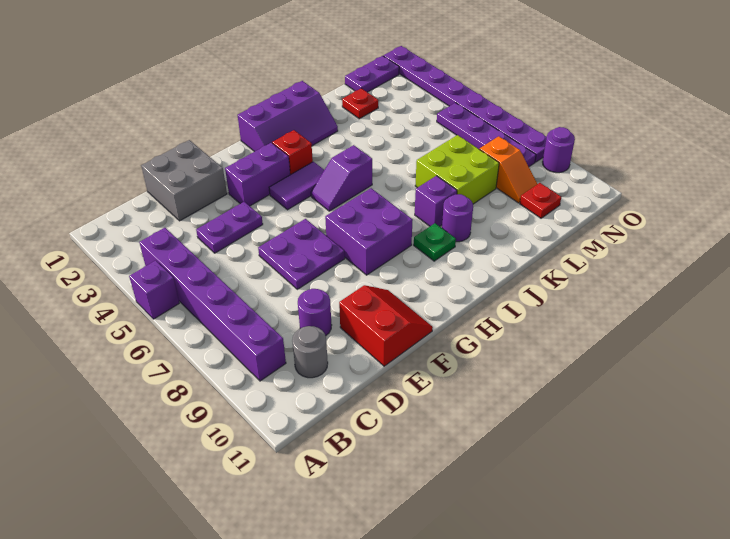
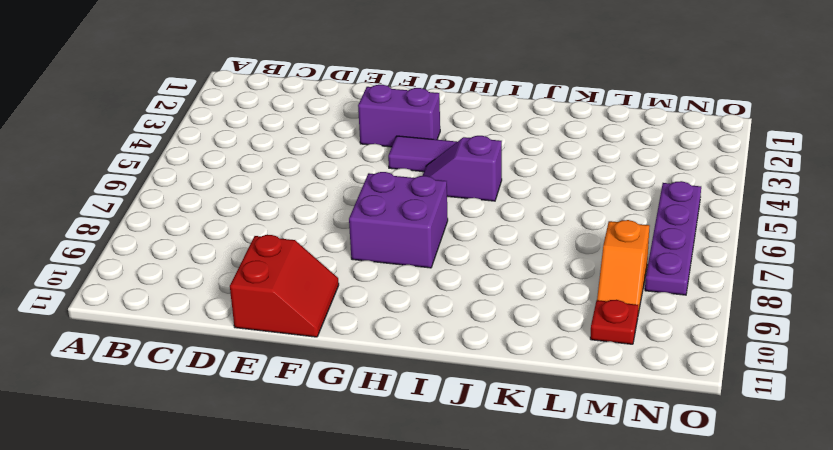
none -> purple brick A5 level 1
none -> purple brick B4:B9 level 1
none -> grey round brick C10 level 1

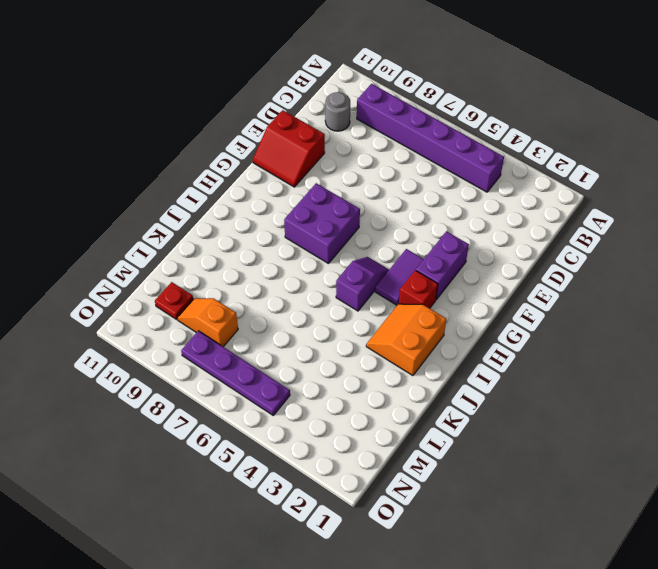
orange slope I2:J3 level 1 top 2 -> purple slope H1:J2 level 1 top 1
none -> purple brick A5 level 1
none -> grey brick D1:E2 level 1
none -> purple plate D4:E4 level 1

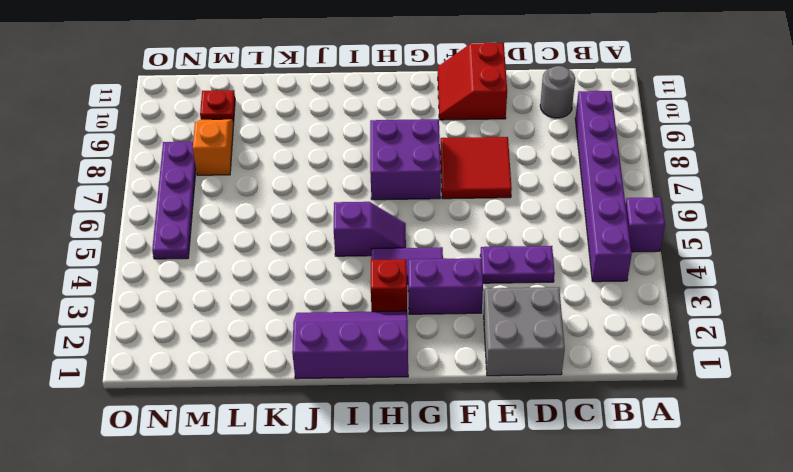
red tile E7:F8 level 1 -> purple plate E6:F7 level 1
none -> purple round brick D9 level 1
none -> green plate I9 level 1
none -> purple brick J8 level 1

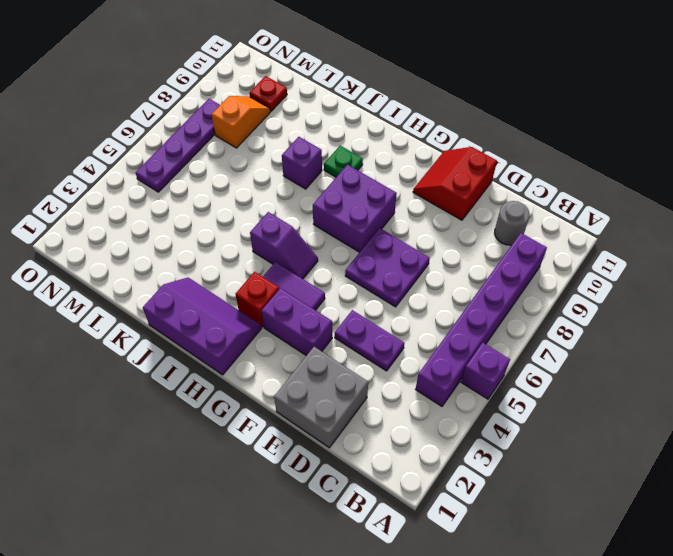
none -> purple round brick D9 level 1
none -> purple round brick J9 level 1
none -> lime brick K7:L8 level 1

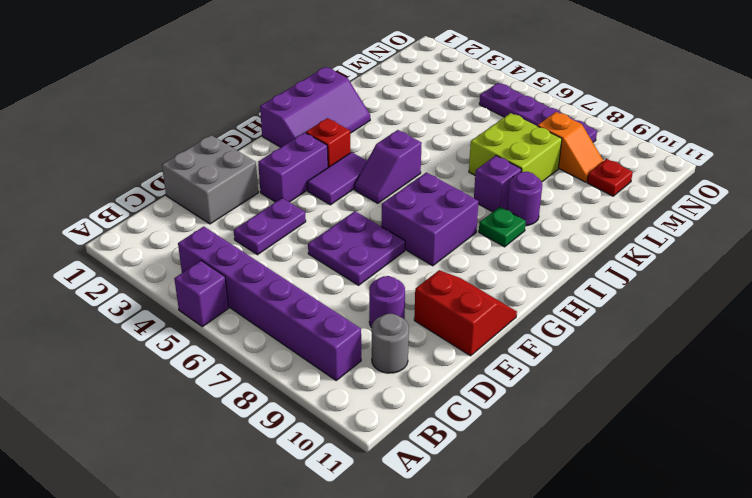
none -> red plate L2 level 1
none -> purple plate M1:N1 level 1
none -> purple plate O1:O8 level 1

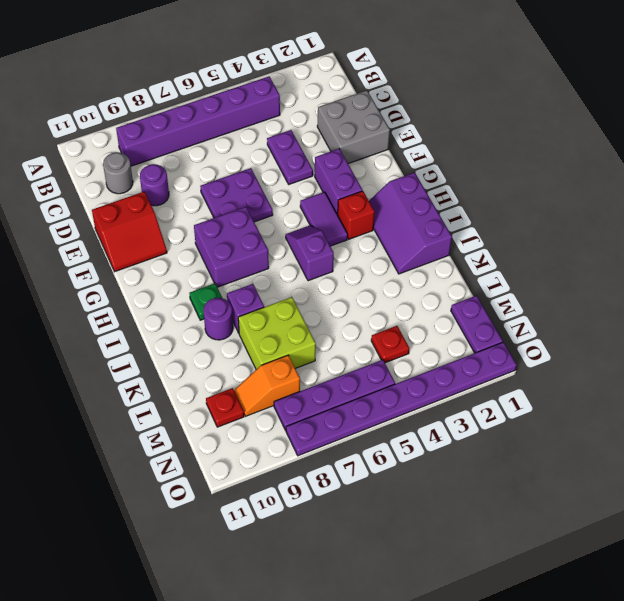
red plate M4 level 1 -> red plate L2 level 1
none -> purple brick A5 level 1
none -> purple round brick O9 level 1

